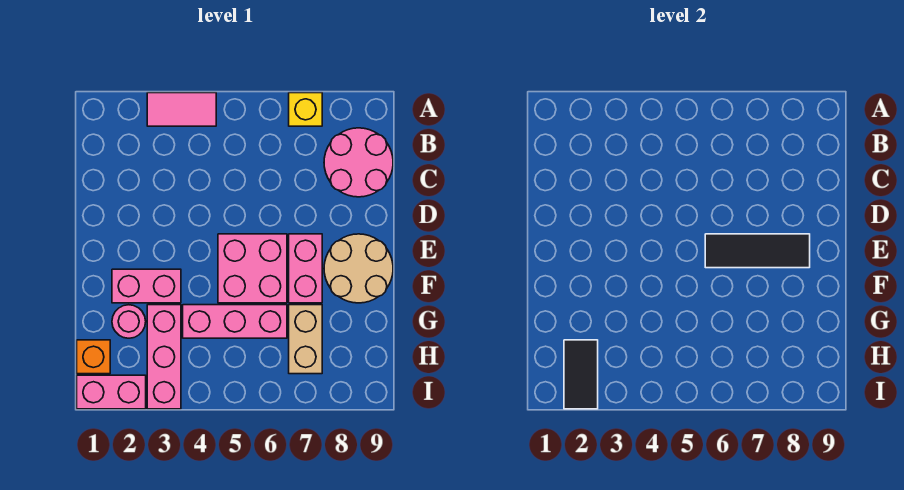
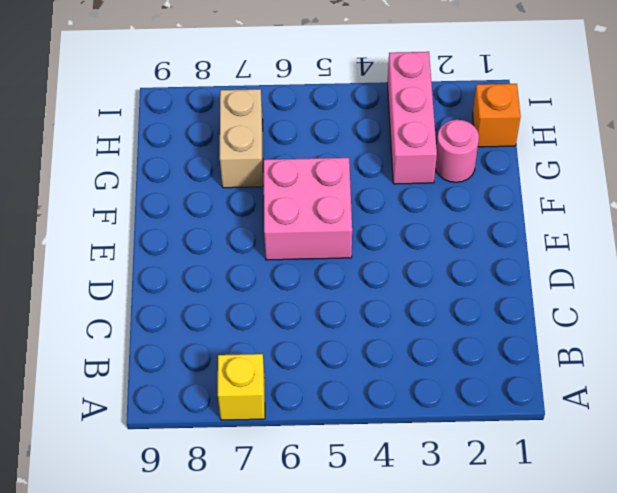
none -> pink tile A3:A4 level 1
none -> pink round brick B8:C9 level 1
none -> pink brick E7:F7 level 1

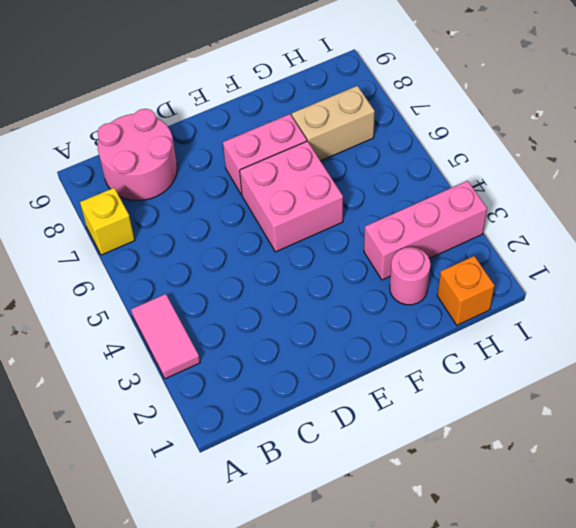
none -> tan round brick E8:F9 level 1
none -> pink brick F2:F3 level 1
none -> pink brick G4:G6 level 1

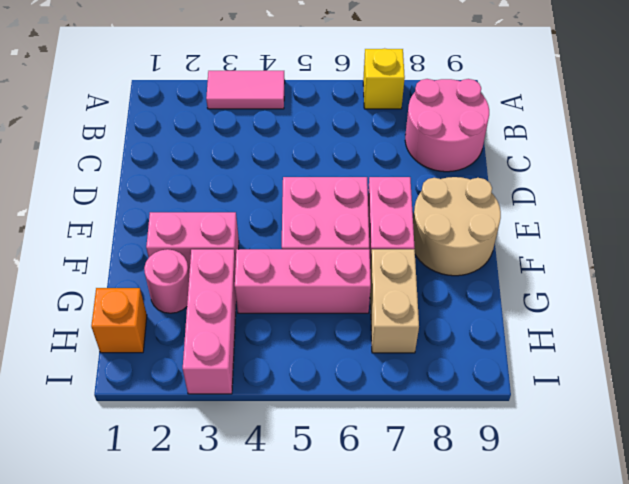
none -> pink brick I1:I2 level 1
none -> black tile E6:E8 level 2
none -> black tile H2:I2 level 2

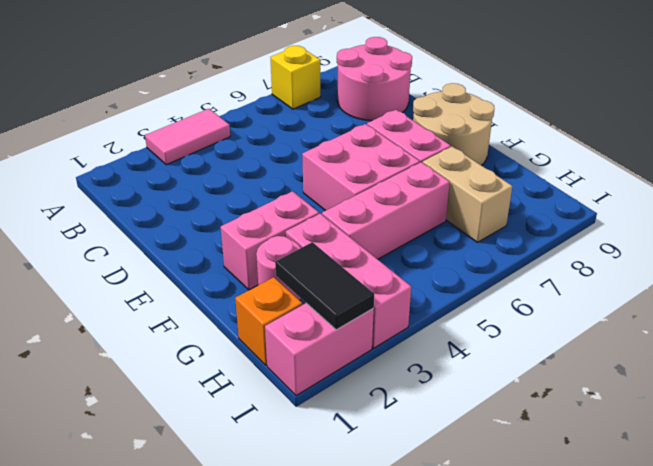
none -> black tile E6:E8 level 2

